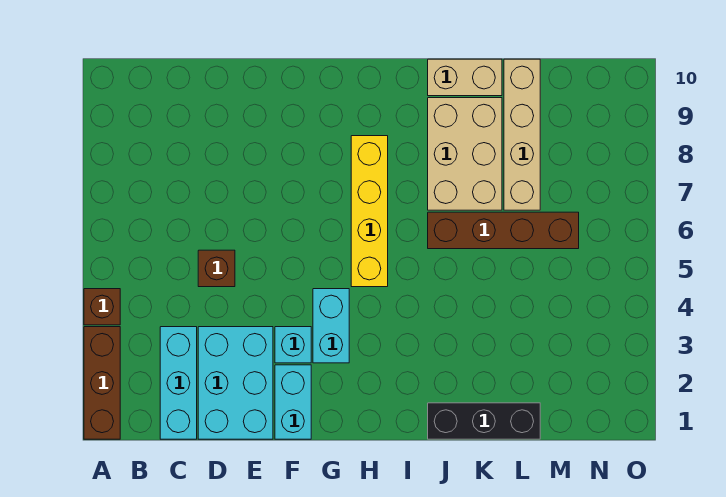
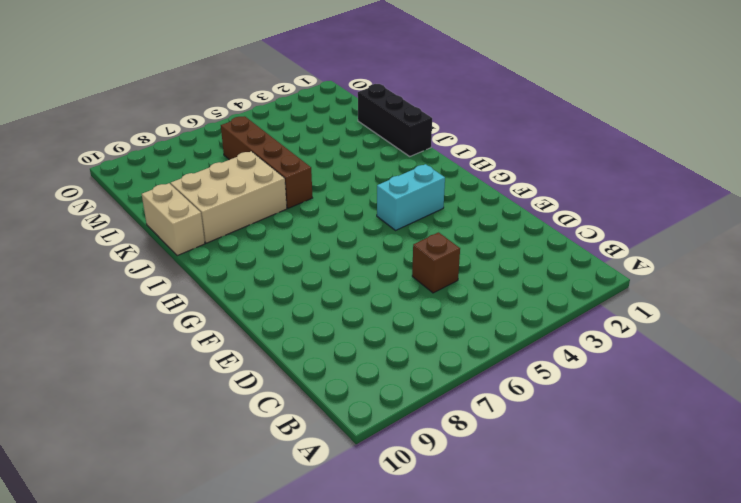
none -> brown brick A1:A3 level 1
none -> brown brick A4 level 1
none -> cyan brick C1:C3 level 1

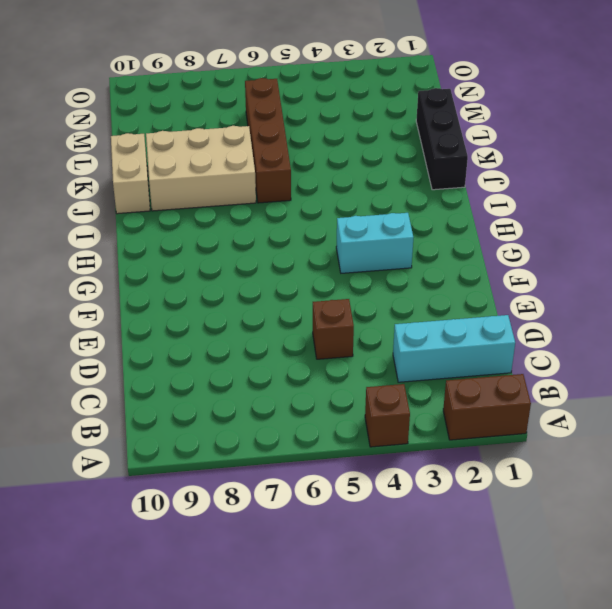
brown brick A1:A2 level 1 -> brown brick A1:A3 level 1
none -> cyan brick D1:E3 level 1
none -> cyan brick F1:F2 level 1
none -> cyan brick F3 level 1

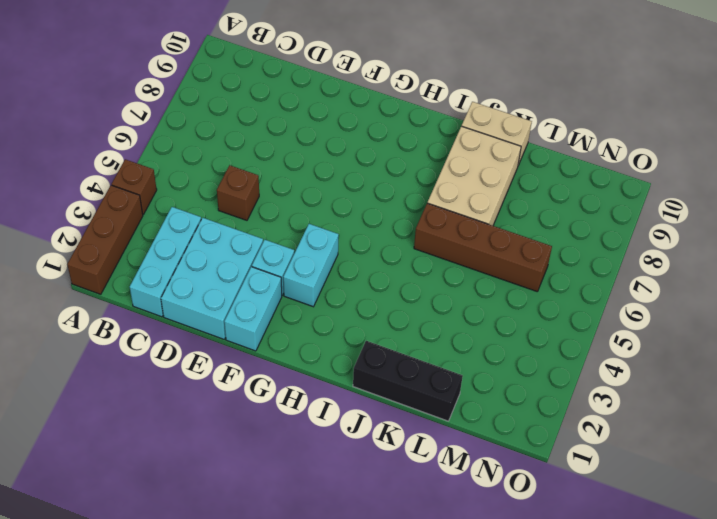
none -> yellow brick H5:H8 level 1
none -> tan brick L7:L10 level 1

